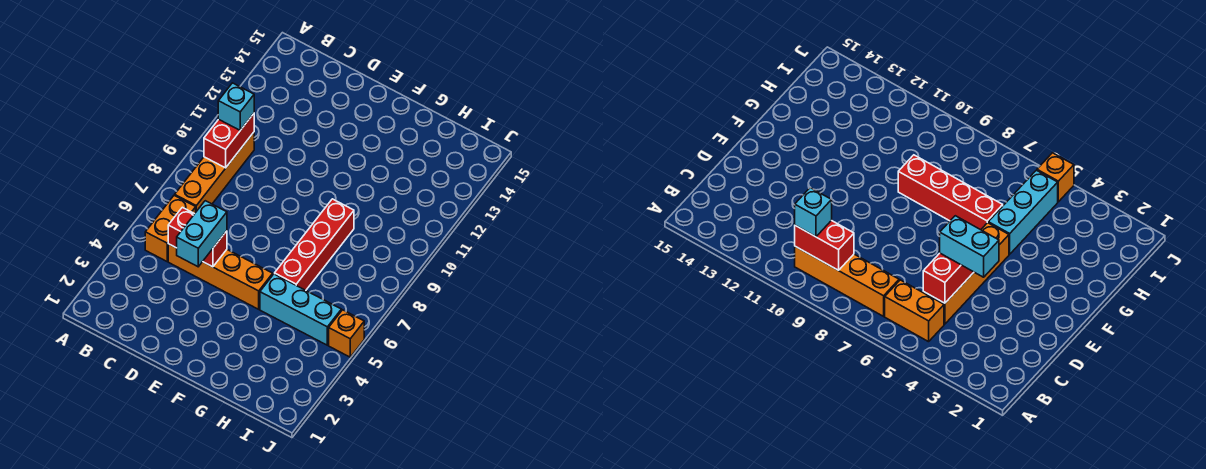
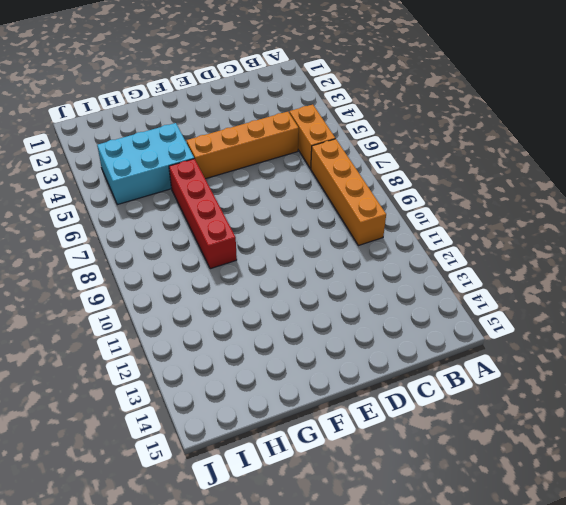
cyan brick G4:I5 level 1 -> cyan brick G5:I5 level 1
none -> orange brick J5 level 1
none -> red brick B9:B10 level 2

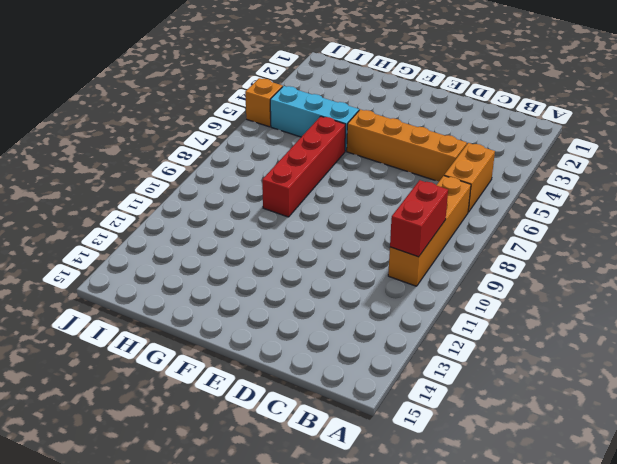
none -> red brick C5:D5 level 2
none -> cyan brick B10 level 3

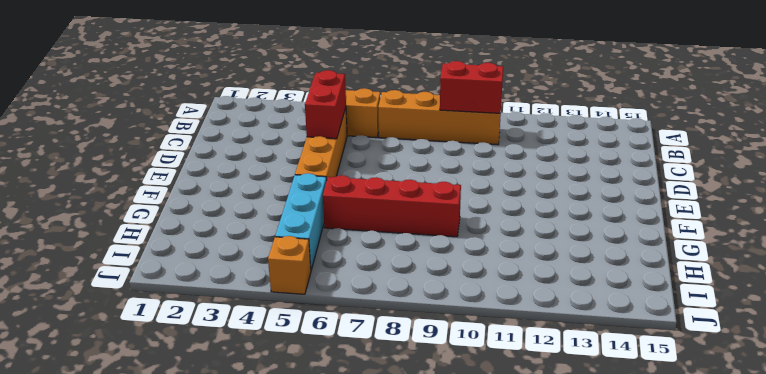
none -> cyan brick B10 level 3
none -> cyan brick D4:D5 level 3

